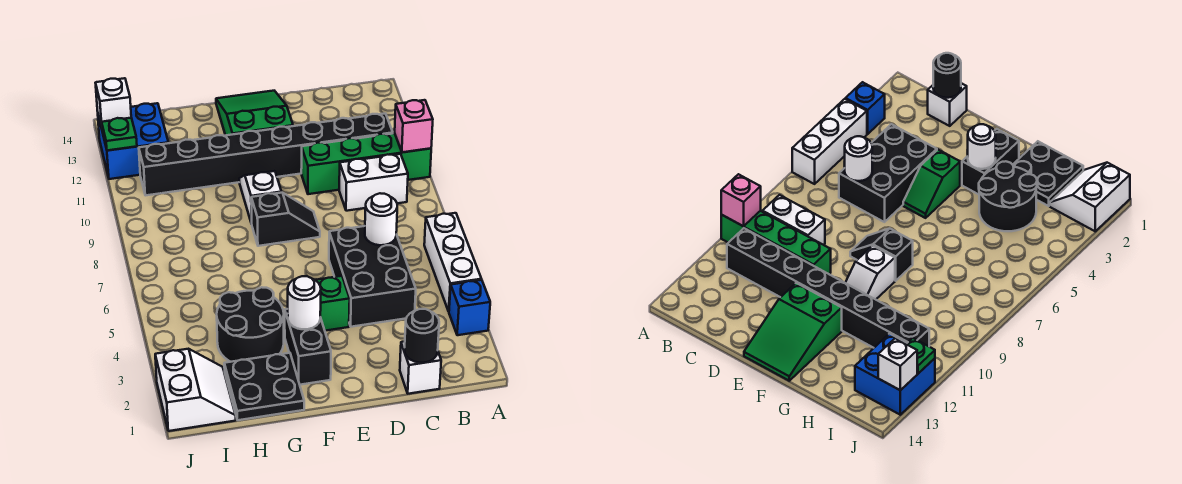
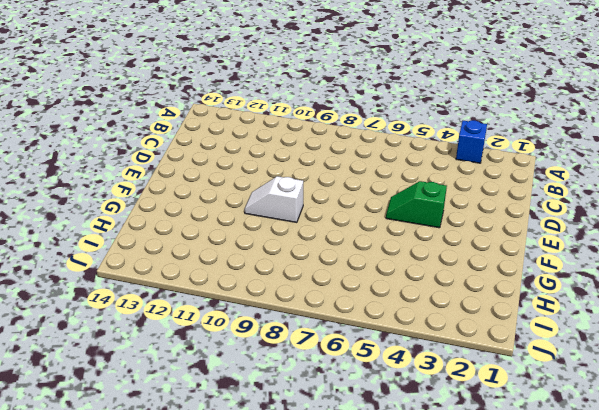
none -> white brick A4:A6 level 1
none -> green brick A10:D10 level 1
none -> white brick B9:C9 level 1

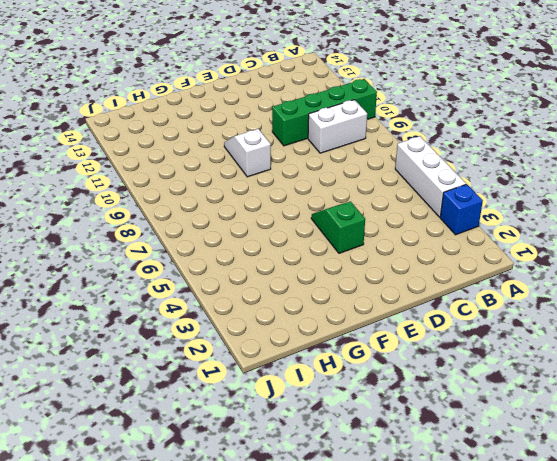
none -> black brick B11:I11 level 1
none -> white brick C1 level 1
none -> black brick C4:D6 level 1

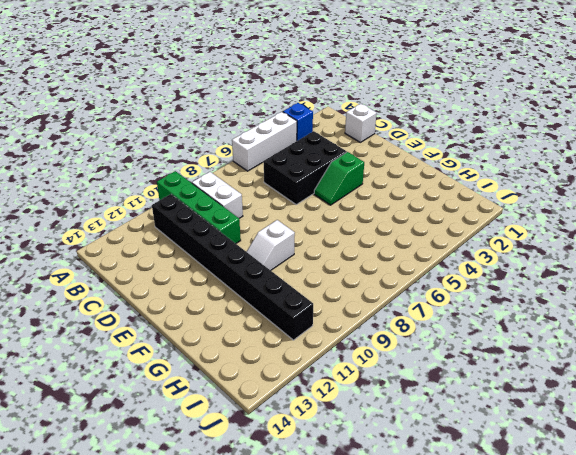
none -> black slope E8:F8 level 1 top F
none -> green slope E12:F14 level 1 top 12
none -> black brick F2:F3 level 1

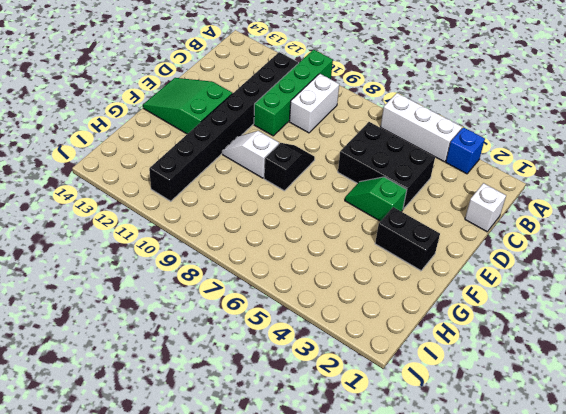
none -> black plate G1:H2 level 1
none -> black round brick G3:H4 level 1
none -> white slope I1:J2 level 1 top J

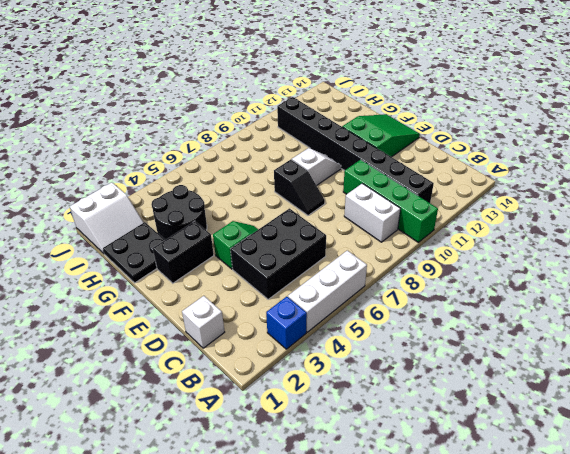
none -> blue brick I12:J13 level 1
none -> pink brick A10 level 2
none -> black round brick C1 level 2

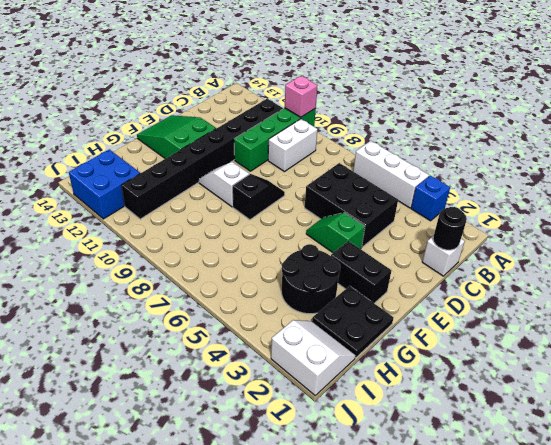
none -> white round brick C6 level 2
none -> white round brick F3 level 2
none -> green plate J12 level 2

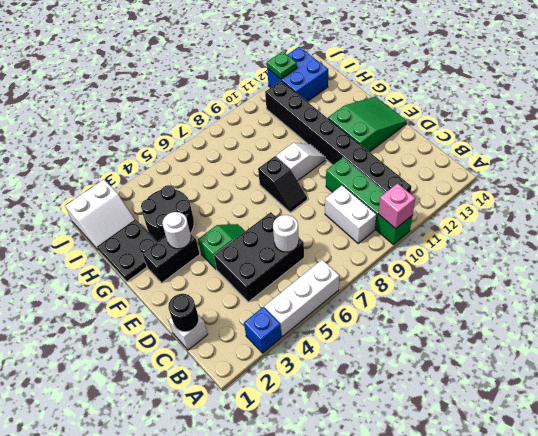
none -> white brick J13 level 2

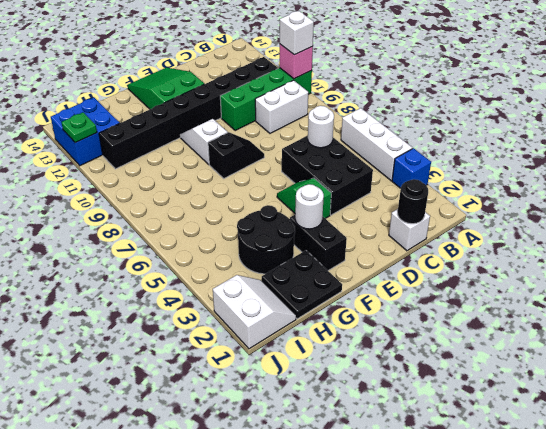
white brick A10 level 3 -> white brick J13 level 2

